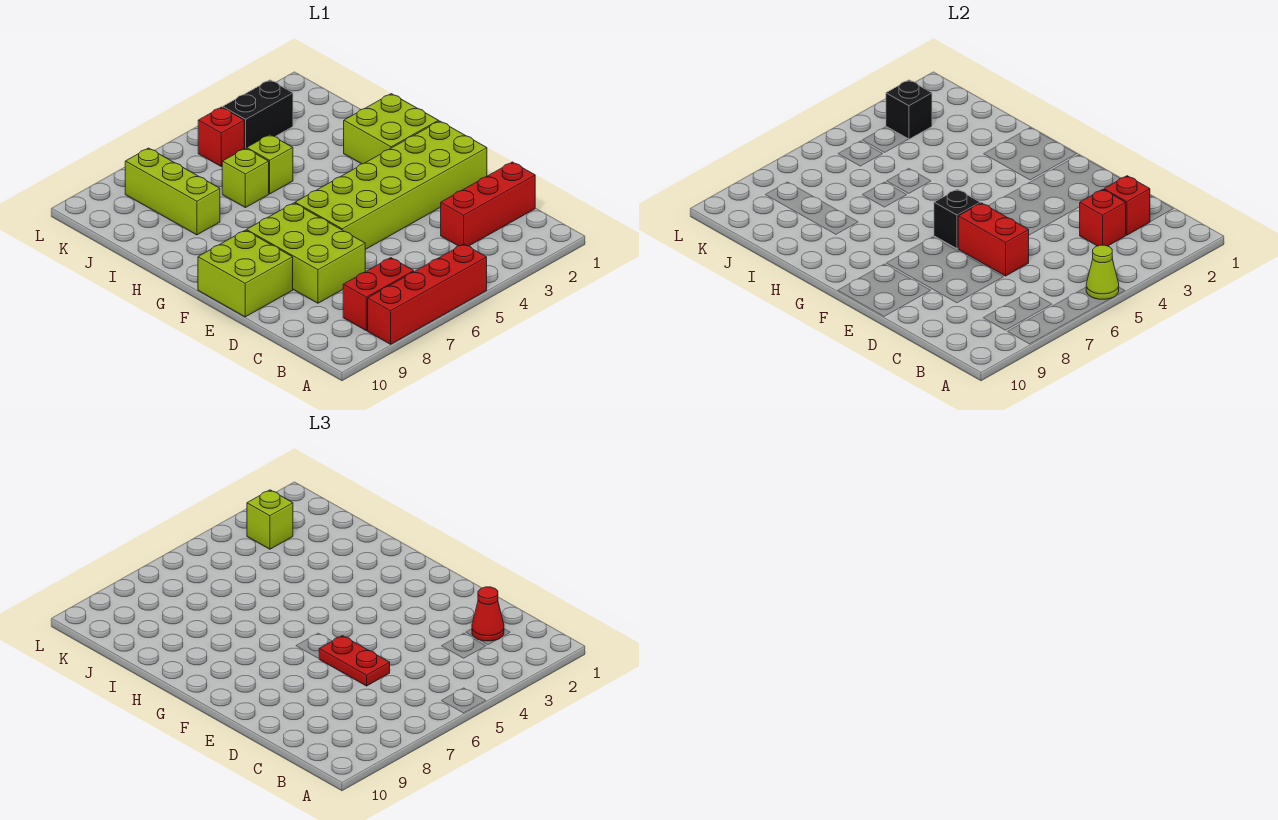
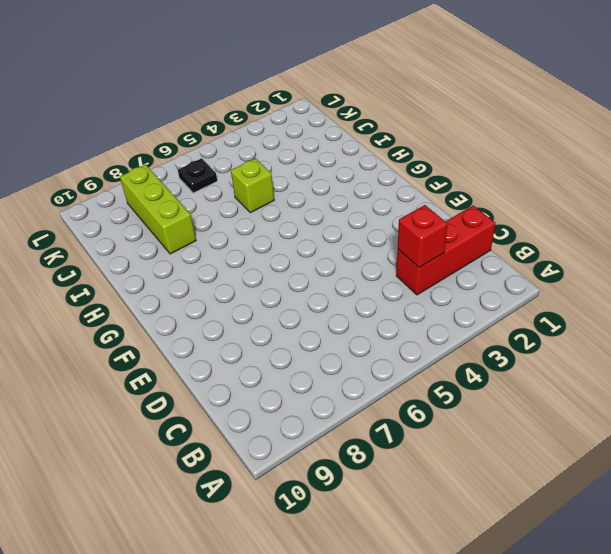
black plate K6 level 1 -> none
none -> red brick A5:A8 level 1
none -> red brick B7:B8 level 1
none -> lime brick D7:F8 level 1

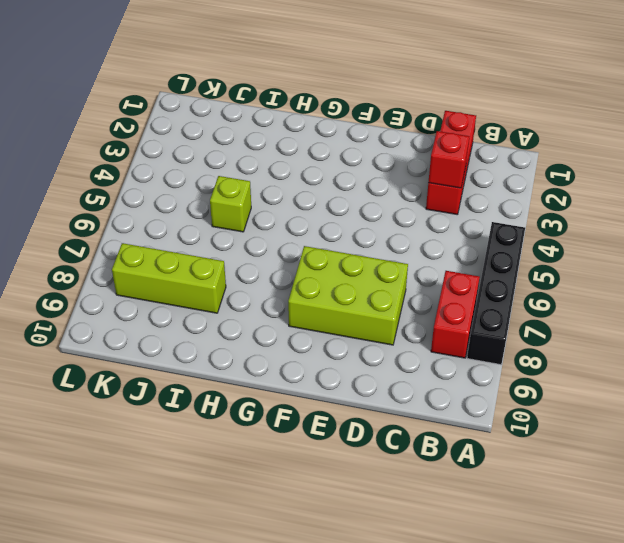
black brick A5:A8 level 1 -> red brick A5:A8 level 1
none -> lime brick E1:F6 level 1
none -> lime brick E9:F10 level 1
none -> lime brick G1:H2 level 1

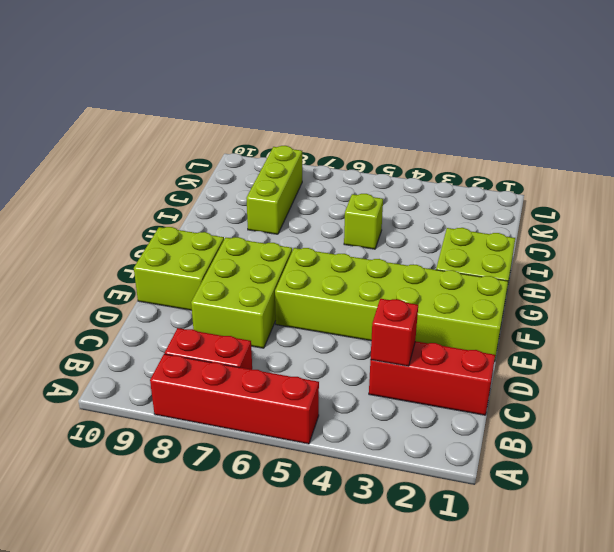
none -> lime brick I6 level 1
none -> black brick K3:K4 level 1
none -> red brick K5 level 1

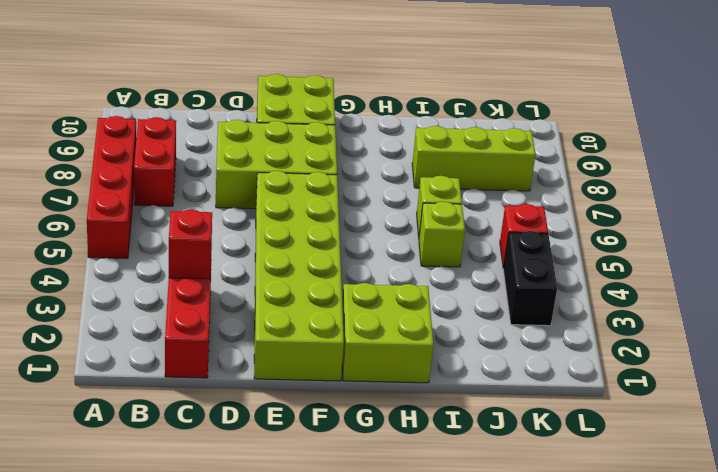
none -> lime cone A5 level 2
none -> red brick C2 level 2
none -> red brick D6:E6 level 2

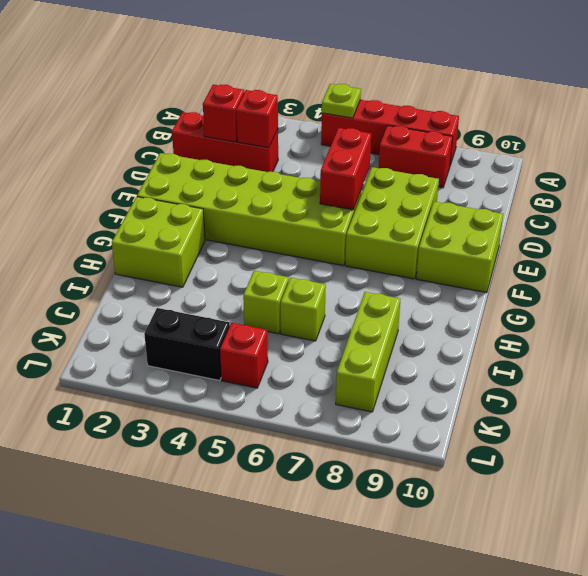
lime plate A5 level 2 -> lime cone A5 level 2
none -> black brick F6 level 2
none -> black brick K3 level 2
none -> red cone C2 level 3

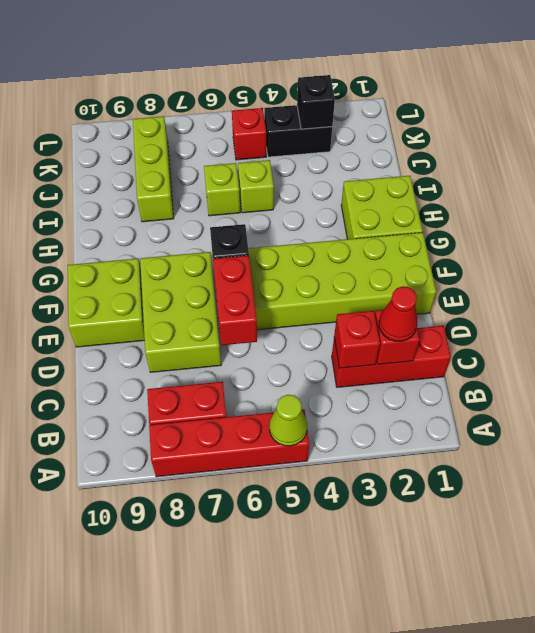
none -> red plate D6:E6 level 3
none -> lime brick K3 level 3

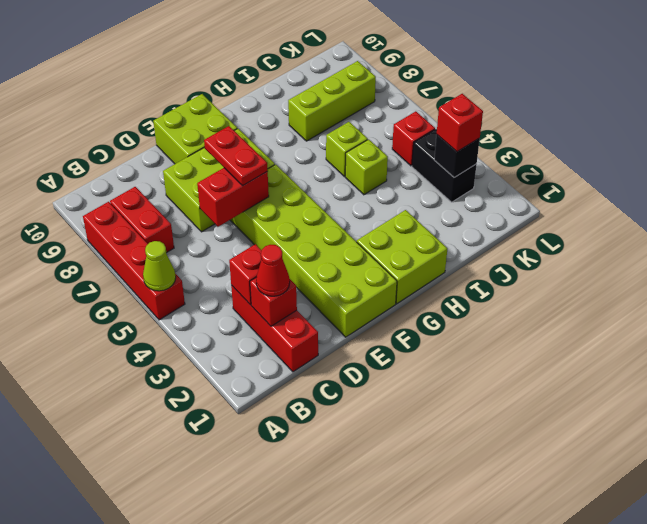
red plate E6:E7 level 3 -> red plate D6:E6 level 3
red brick K3 level 3 -> lime brick K3 level 3
none -> black brick F6 level 2

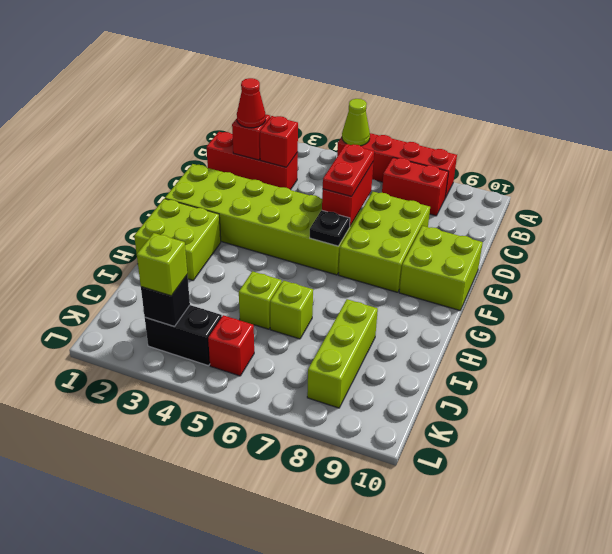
black plate F6 level 2 -> black brick F6 level 2

